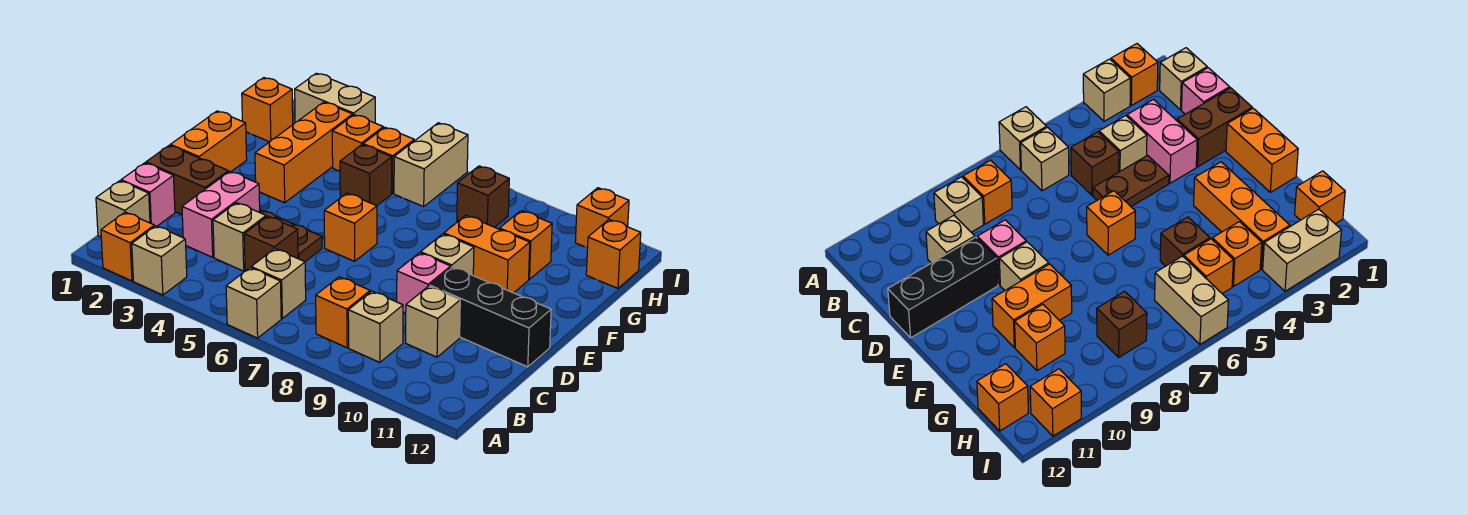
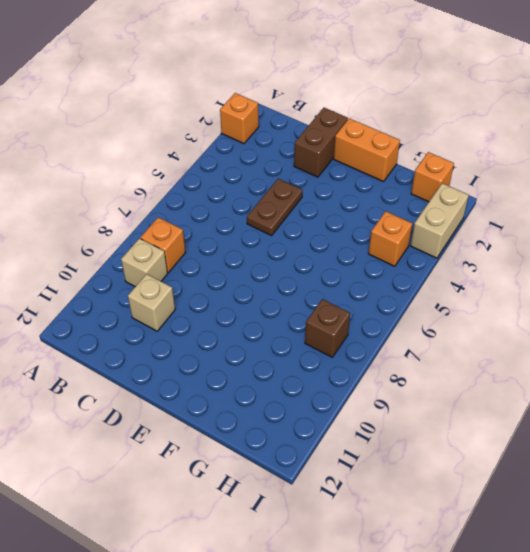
none -> tan brick A3 level 1
none -> tan brick A6 level 1
none -> tan brick B1 level 1
none -> tan brick B6 level 1

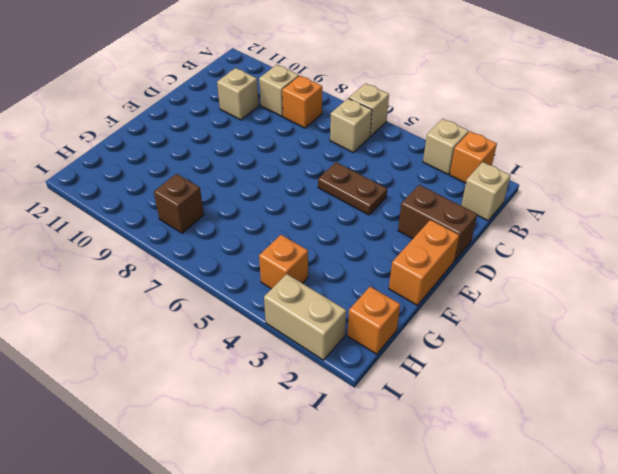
none -> pink brick C1 level 1
none -> pink brick C3:D3 level 1
none -> tan brick C4 level 1
none -> brown brick C5 level 1

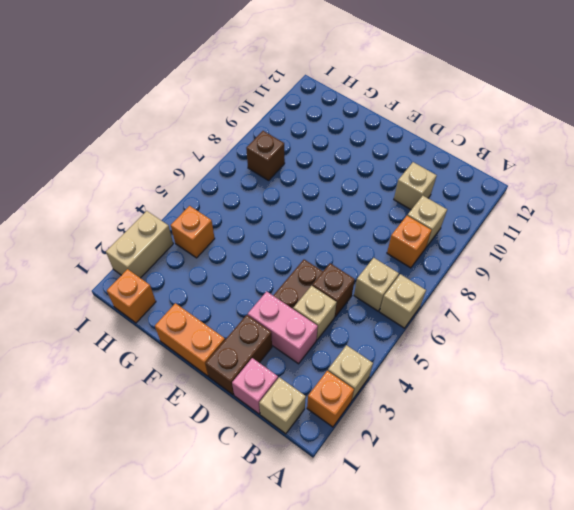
none -> pink brick D9 level 1
none -> black brick D10:D12 level 1
none -> orange brick E6 level 1
none -> tan brick E9 level 1

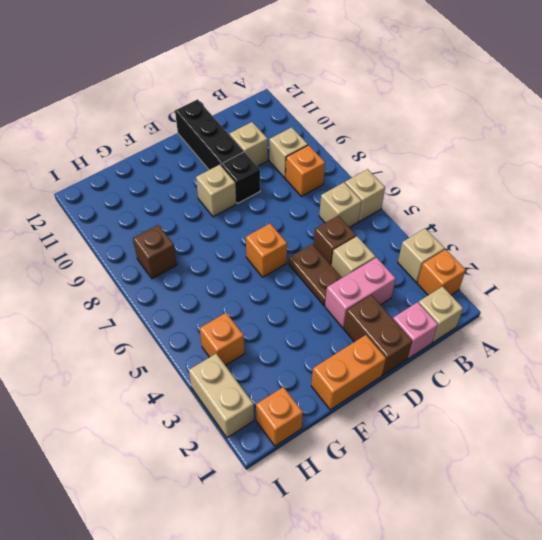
black brick D9 level 1 -> pink brick D9 level 1
none -> orange brick F3:H3 level 1
none -> orange brick F9:F10 level 1
none -> brown brick G5 level 1
none -> orange brick G10 level 1

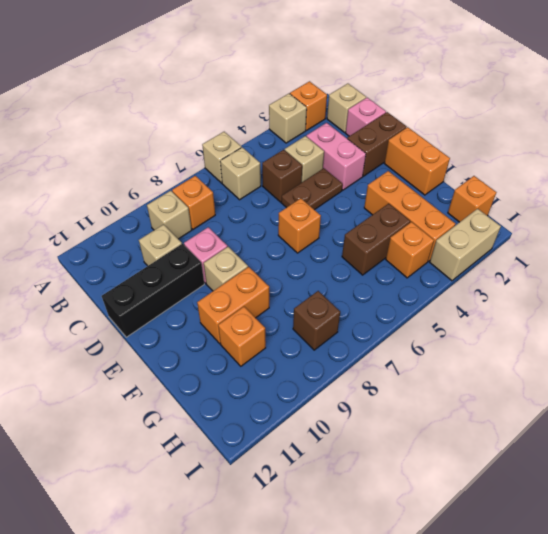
brown brick G4:G5 level 1 -> brown brick G5 level 1
none -> orange brick H5 level 1
none -> tan brick H6:I6 level 1
none -> orange brick H12 level 1
none -> orange brick I11 level 1

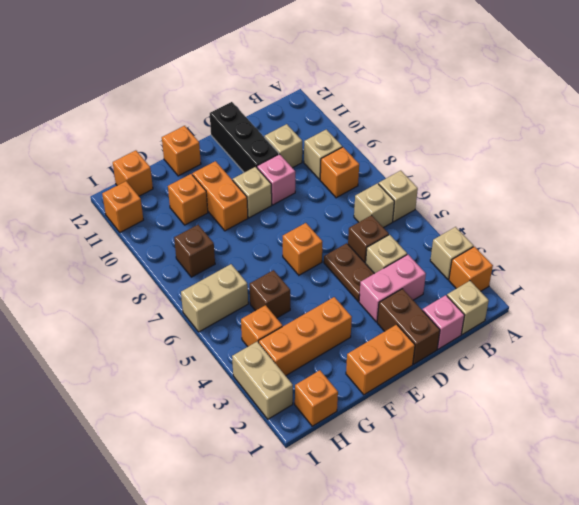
orange brick F12 level 1 -> orange brick H5 level 1

